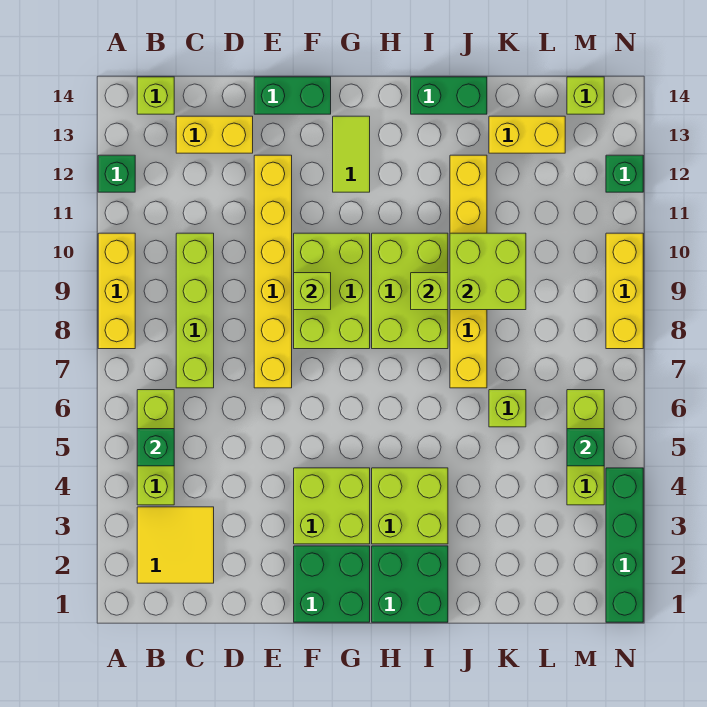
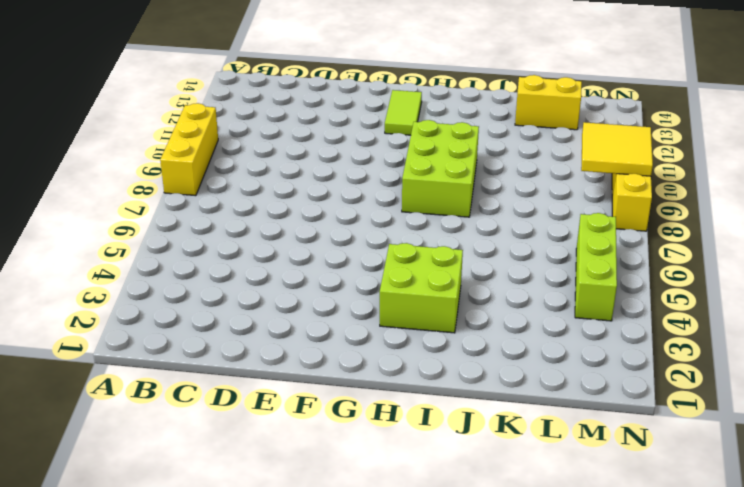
yellow tile M9:N10 level 2 -> yellow tile B2:C3 level 1
none -> green brick A12 level 1
none -> lime brick B4:B6 level 1
none -> lime brick B14 level 1
none -> lime brick C7:C10 level 1

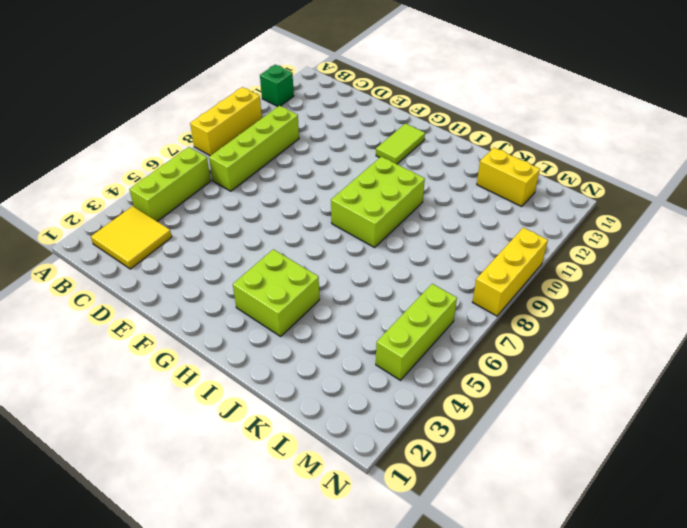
none -> lime brick B14 level 1
none -> yellow brick C13:D13 level 1
none -> yellow brick E7:E12 level 1
none -> green brick E14:F14 level 1

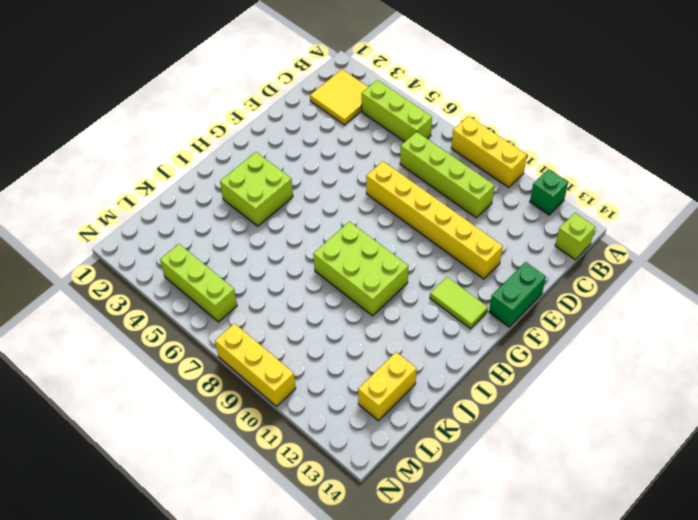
none -> yellow brick C13:D13 level 1
none -> green brick F1:G2 level 1
none -> lime brick F3:G4 level 1
none -> lime brick F8:G10 level 1

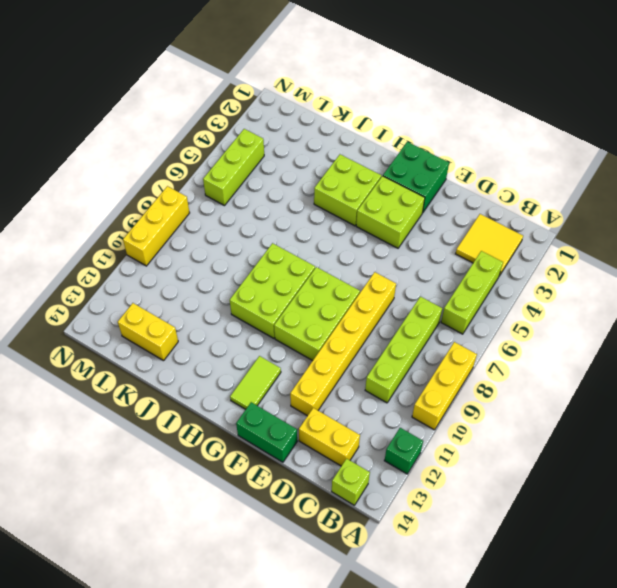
none -> green brick H1:I2 level 1
none -> green brick I14:J14 level 1
none -> yellow brick J7:J12 level 1
none -> lime brick K6 level 1

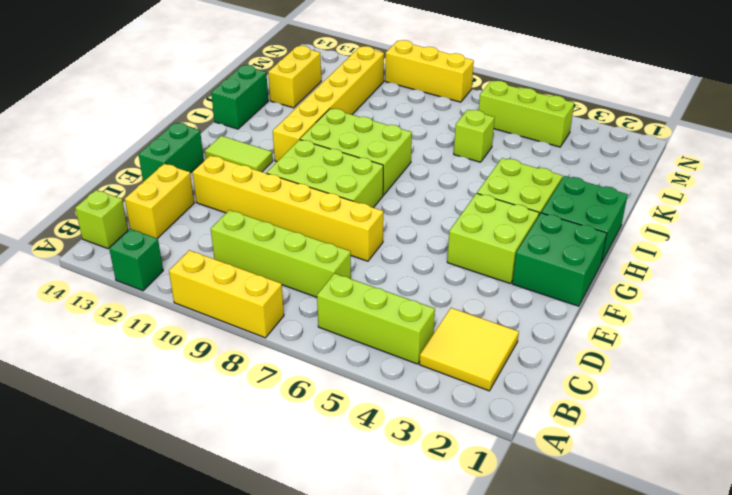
yellow brick H11:M11 level 1 -> yellow brick J7:J12 level 1
none -> lime brick M14 level 1
none -> green brick N1:N4 level 1
none -> green brick N12 level 1
none -> green brick B5 level 2

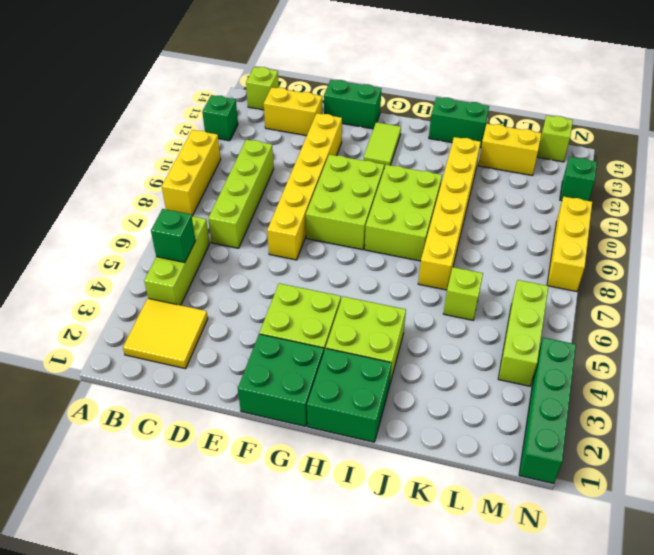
none -> lime brick F9 level 2
none -> lime brick I9 level 2
none -> lime brick J9:K10 level 2
none -> green brick M5 level 2

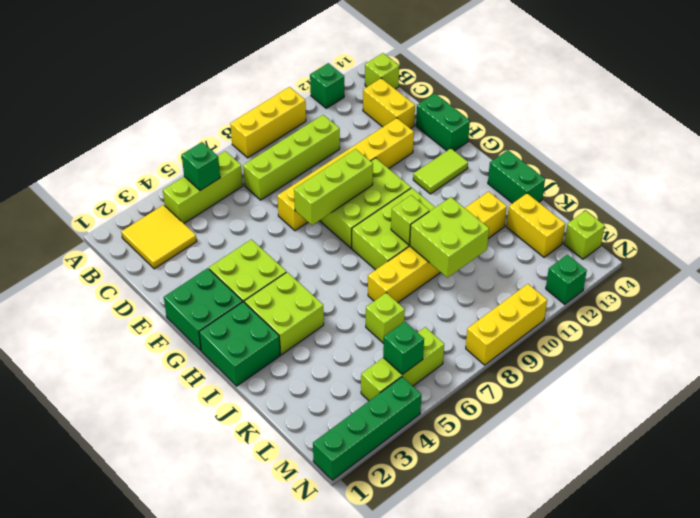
lime brick F7:F9 level 2 -> lime brick F9 level 2

